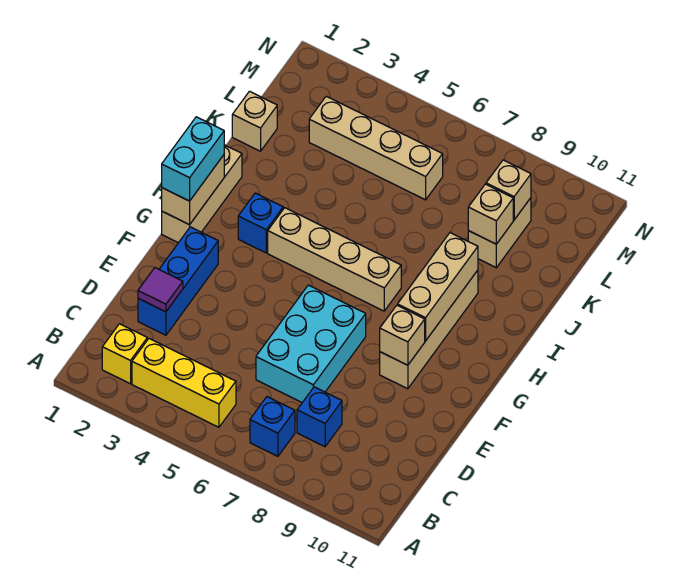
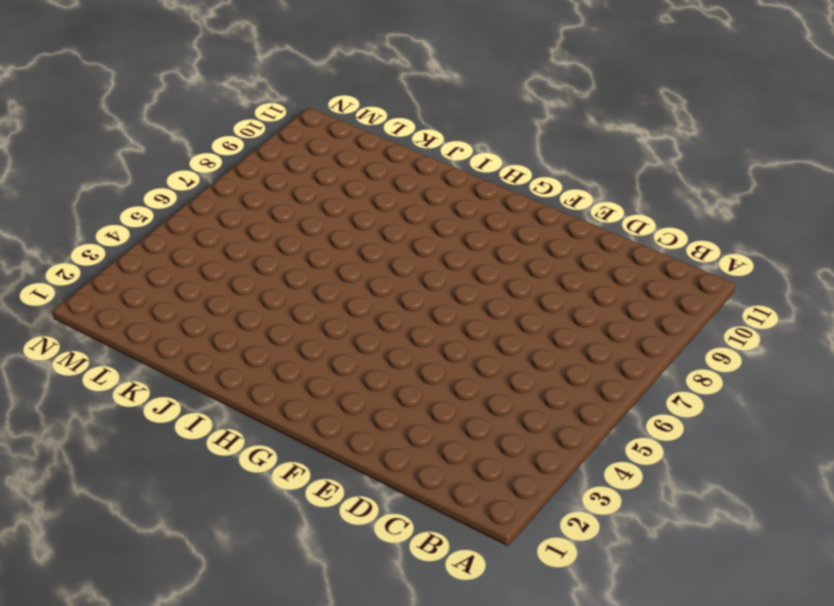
none -> yellow brick B2 level 1
none -> yellow brick B3:B5 level 1
none -> blue brick B7 level 1

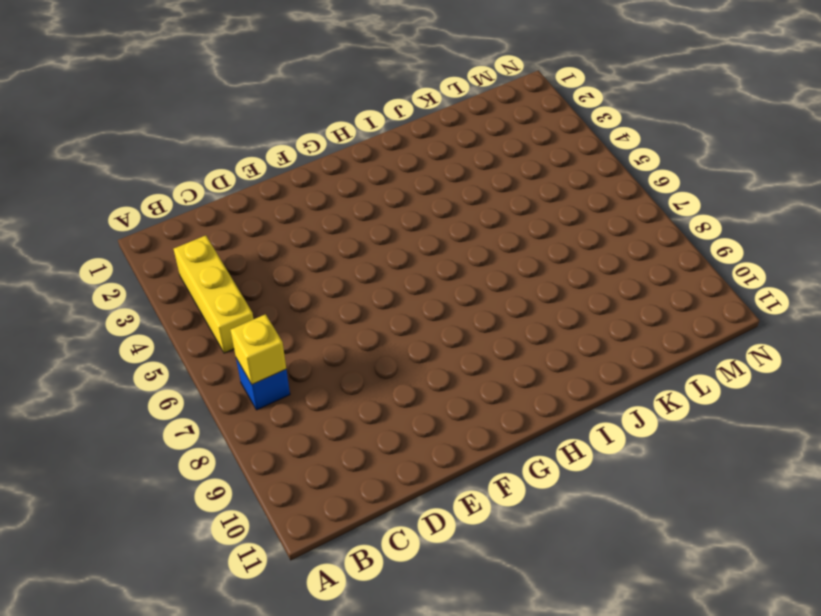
yellow brick B7 level 2 -> yellow brick B2 level 1
none -> blue brick C8 level 1
none -> blue brick D2:F2 level 1
none -> cyan brick D6:F7 level 1

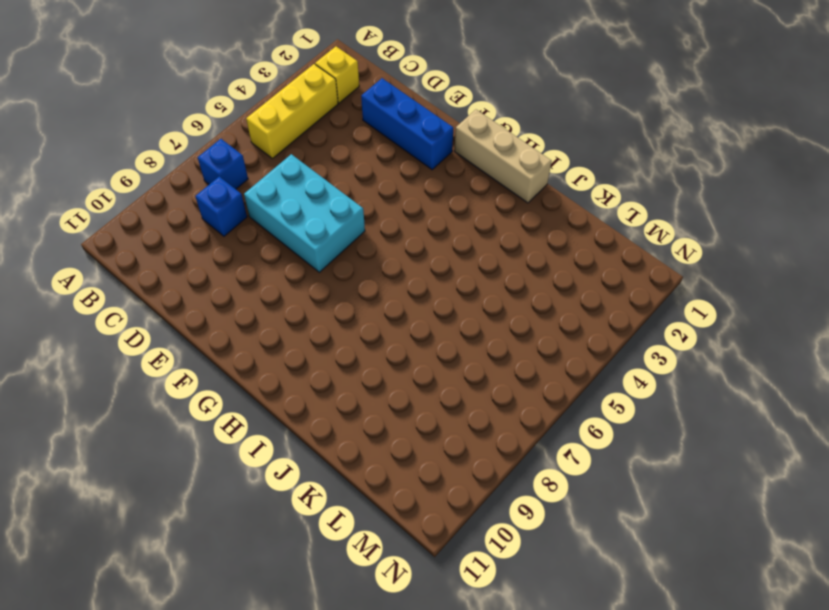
none -> tan brick F9:I9 level 1
none -> blue brick H3 level 1
none -> tan brick H4:H7 level 1

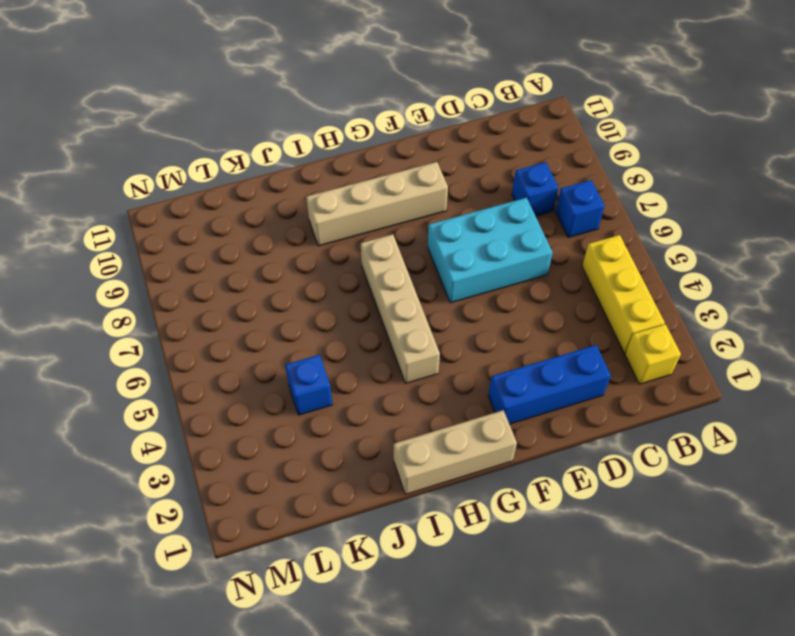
blue brick K4 level 1 -> blue brick H3 level 1
none -> tan brick K1 level 1
none -> tan brick K9:L9 level 1
none -> tan brick L3:L6 level 1

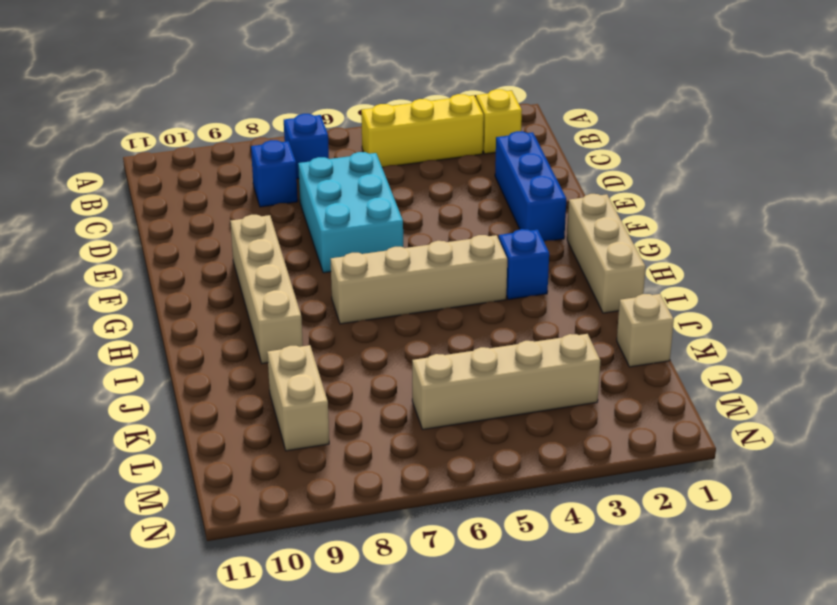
none -> purple tile D2 level 2
none -> tan brick F9 level 2
none -> tan brick G1:H1 level 2

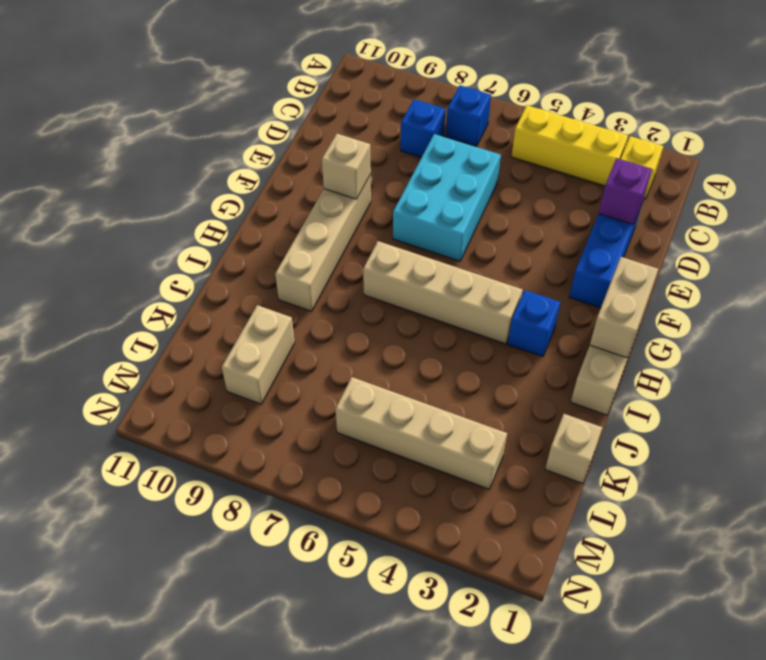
purple brick D2 level 2 -> purple tile D2 level 2
none -> tan brick G9:I9 level 2
none -> tan brick K9 level 2
none -> tan brick L9 level 2

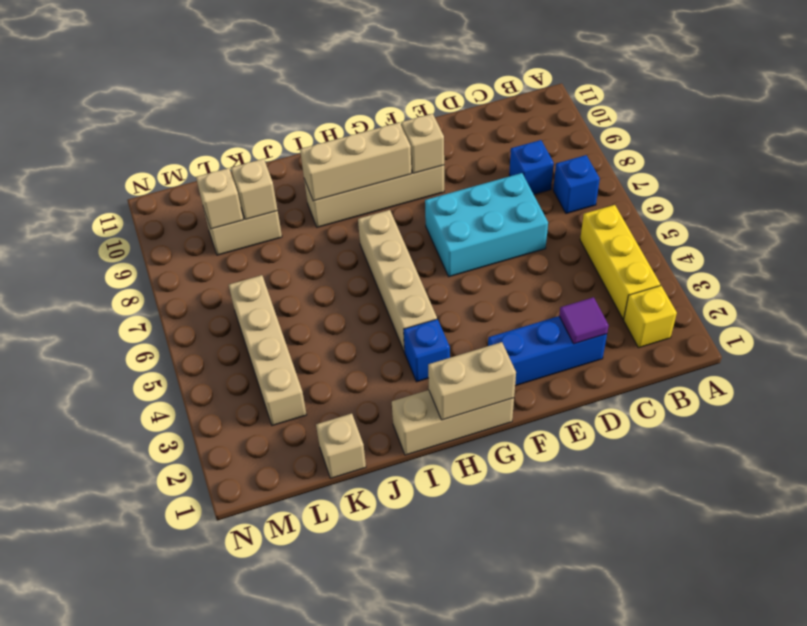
none -> cyan brick G1:H1 level 3

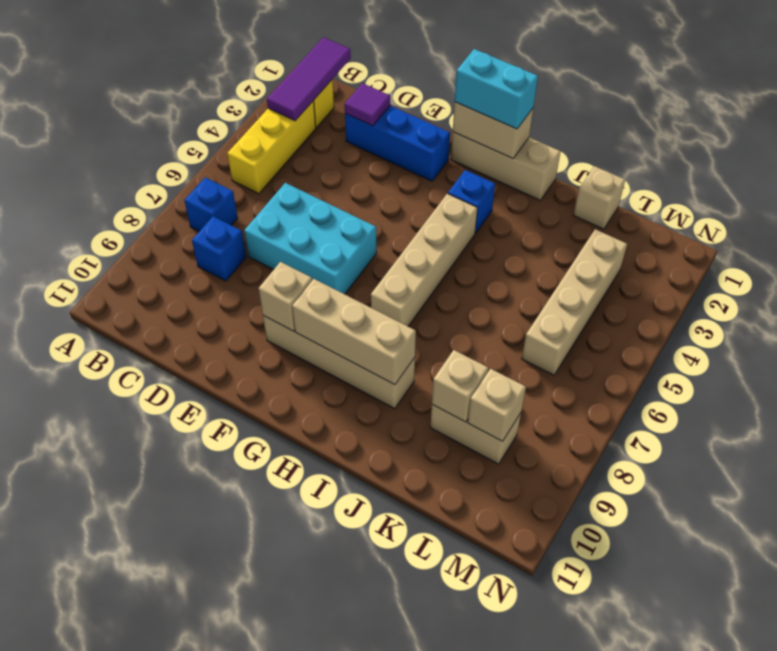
purple tile B1:B3 level 2 -> none

